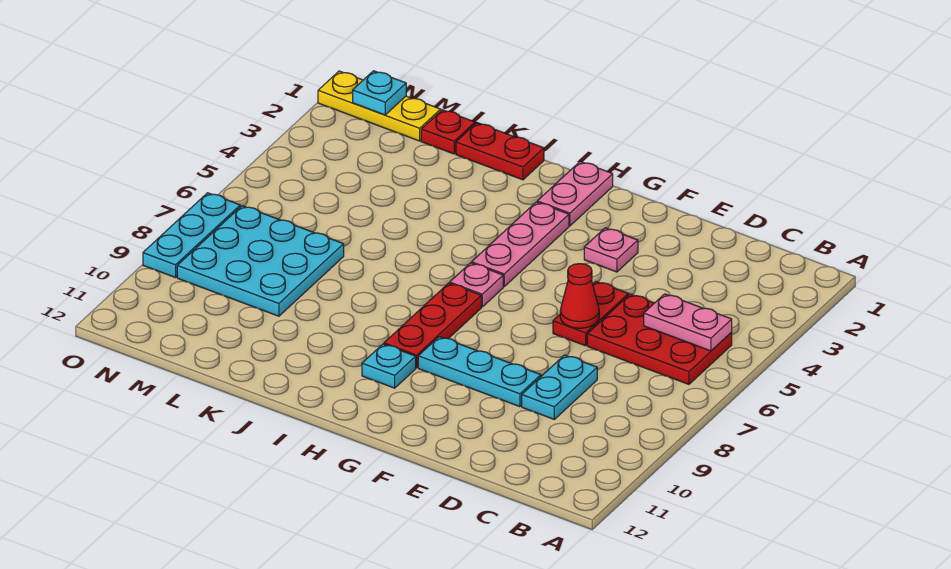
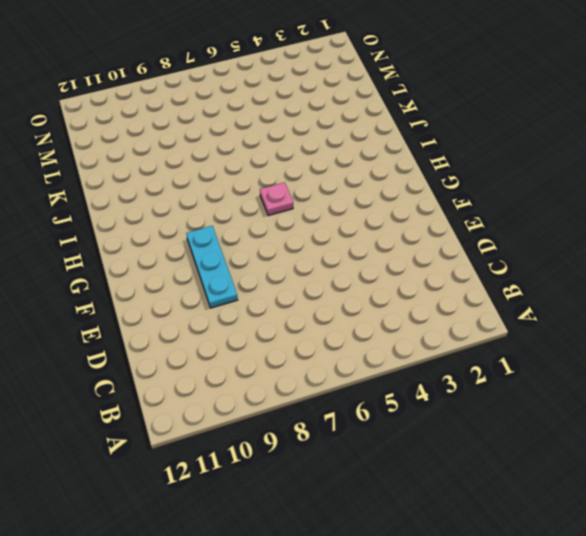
none -> red plate B5:D6 level 1
none -> cyan plate D8:D9 level 1
none -> red plate E5:E6 level 1

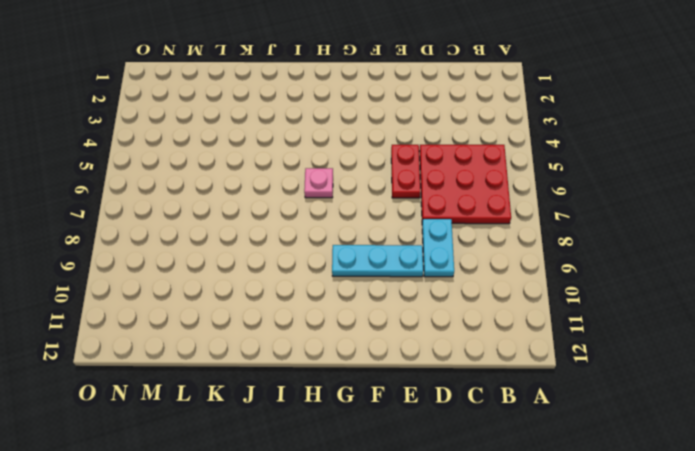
red plate B5:D7 level 1 -> red plate B5:D6 level 1
none -> pink plate F3 level 1
none -> pink plate H1:H2 level 1
none -> pink plate H3:H5 level 1

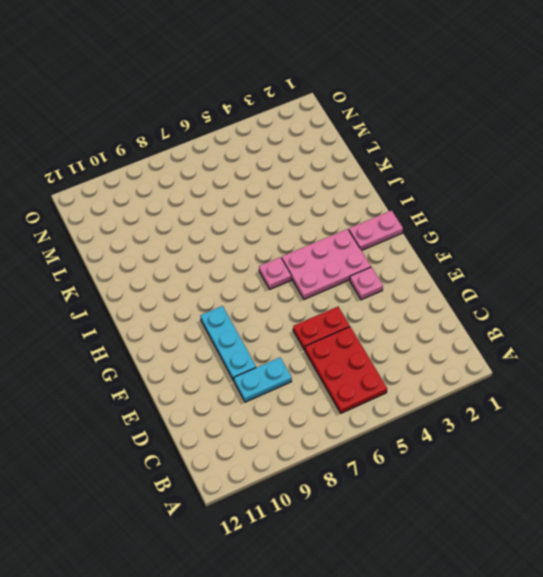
pink plate G3:H5 level 1 -> pink plate H3:H5 level 1
none -> red plate H7:H9 level 1
none -> cyan plate H10 level 1
none -> red plate J1:K1 level 1

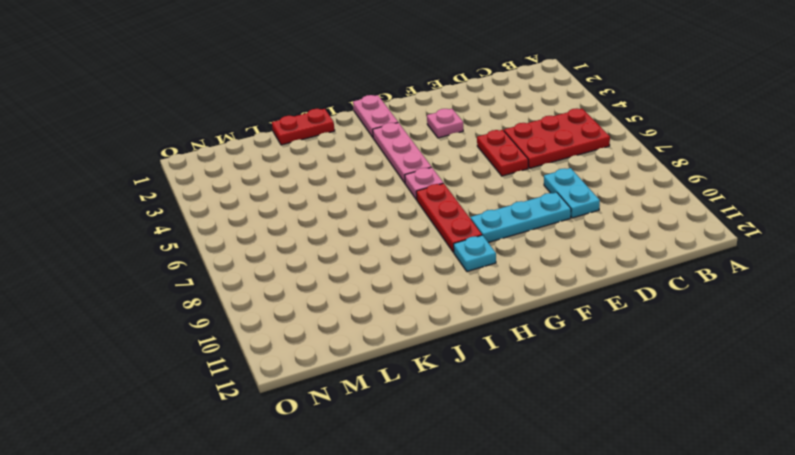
none -> red plate L1 level 1
none -> cyan plate L7:N9 level 1
none -> yellow plate M1:O1 level 1

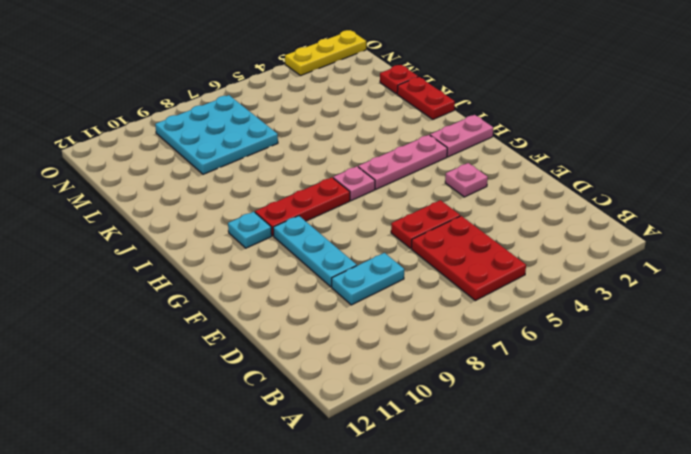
yellow plate O1:O3 level 1 -> yellow plate M1:O1 level 1
none -> cyan plate O7:O9 level 1
none -> pink plate B5:C5 level 2
none -> red cone E6 level 2

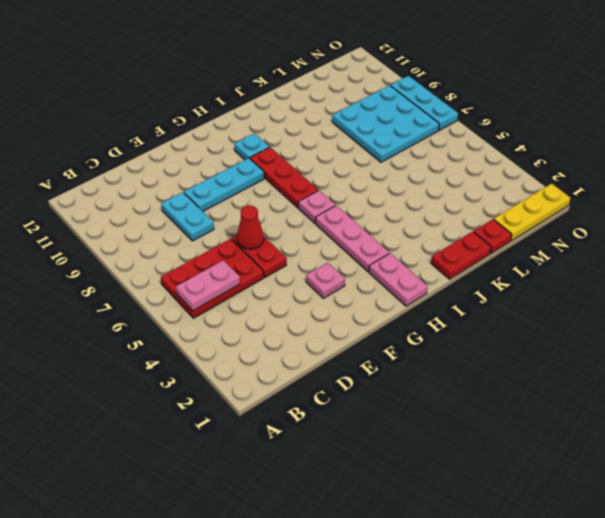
none -> cyan plate N1 level 2

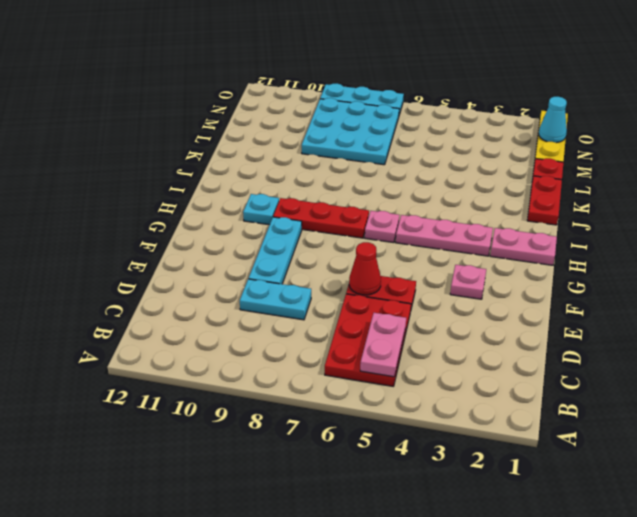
cyan cone N1 level 2 -> cyan plate N1 level 2

